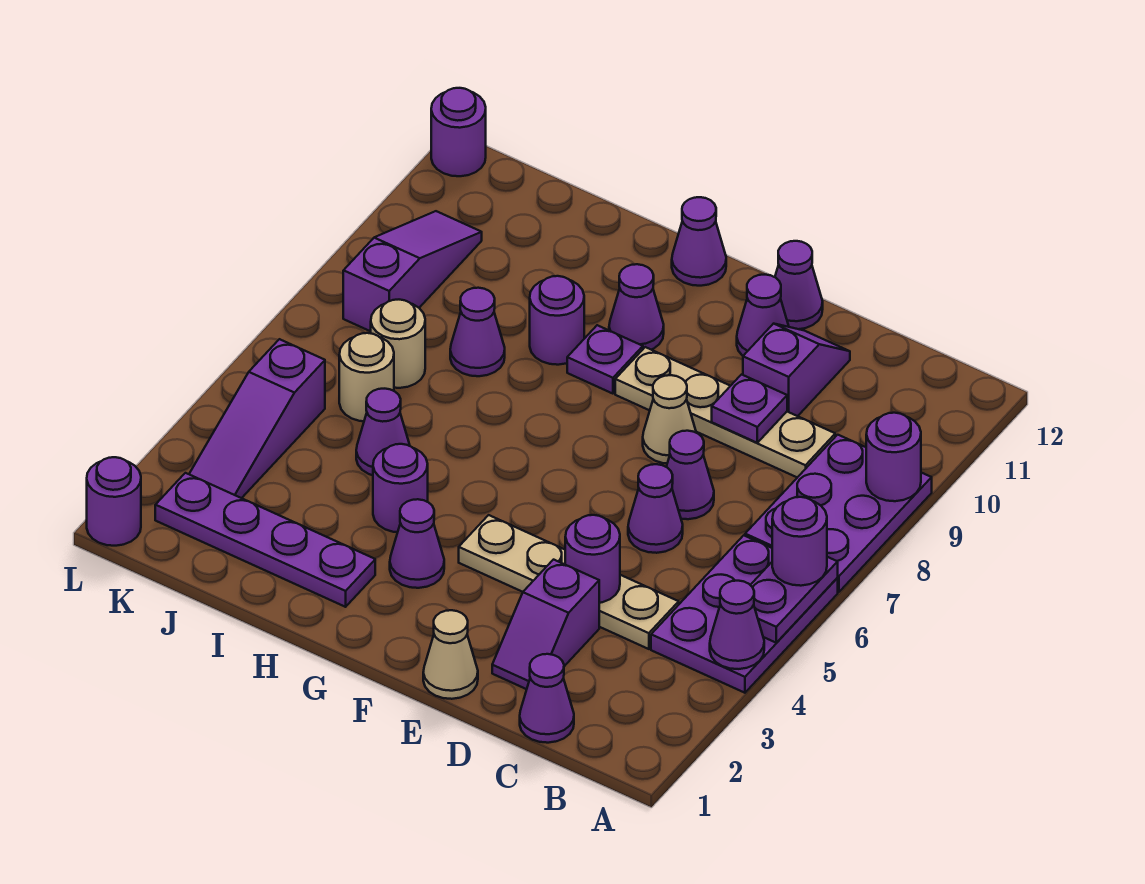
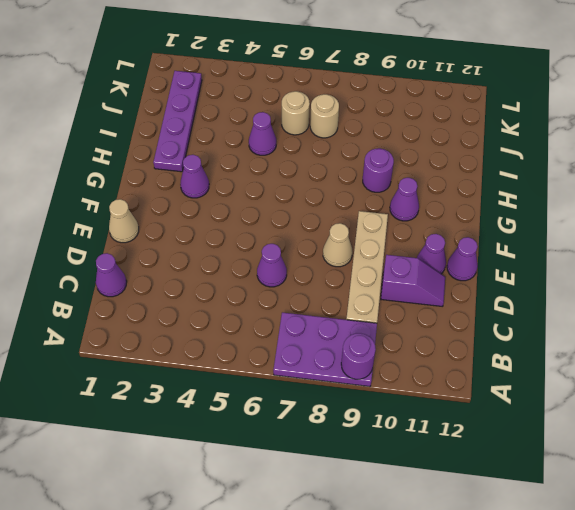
none -> purple plate A4:B6 level 1
none -> tan plate C4:F4 level 1
none -> purple slope D2:D3 level 1 top 3
none -> purple cone D7 level 1

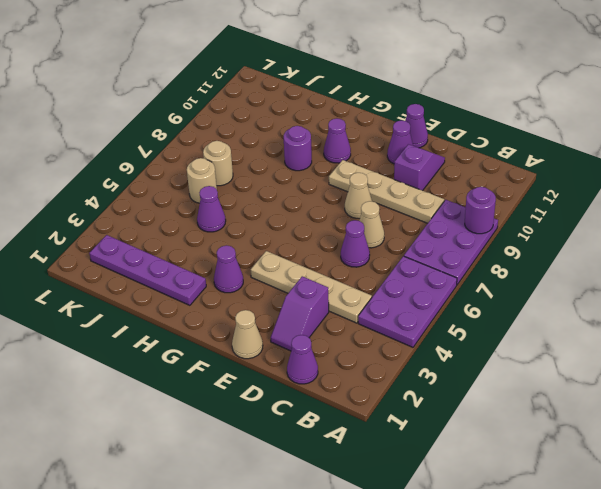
tan cone D7 level 1 -> purple cone D7 level 1
none -> purple plate G9 level 1
none -> purple cone G12 level 1
none -> purple round brick H4 level 1
none -> purple cone I8 level 1

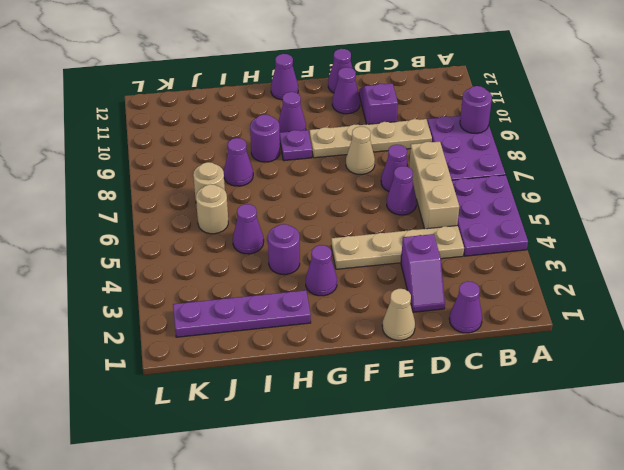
tan brick C5:C7 level 1 -> none
none -> purple slope K3:K5 level 1 top 5
none -> purple slope K8:K10 level 1 top 8
none -> purple round brick L1 level 1
none -> purple round brick L12 level 1

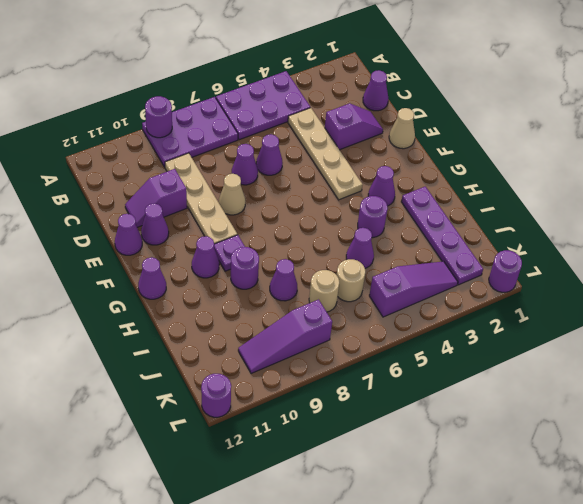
none -> purple cone A4 level 2
none -> purple plate A5:A6 level 2
none -> purple round brick D4 level 2
none -> purple plate D9 level 2

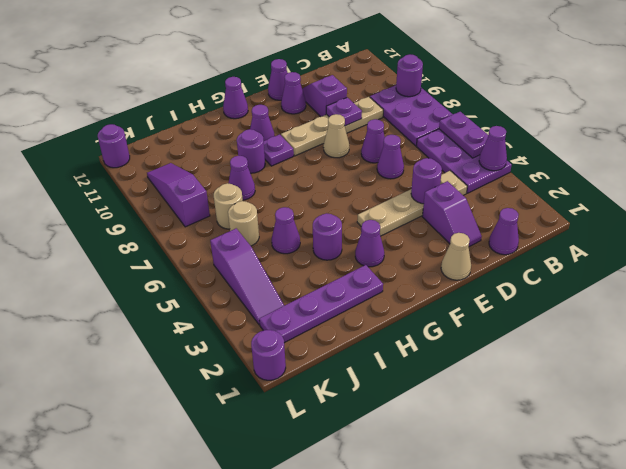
none -> purple round brick A6 level 3

